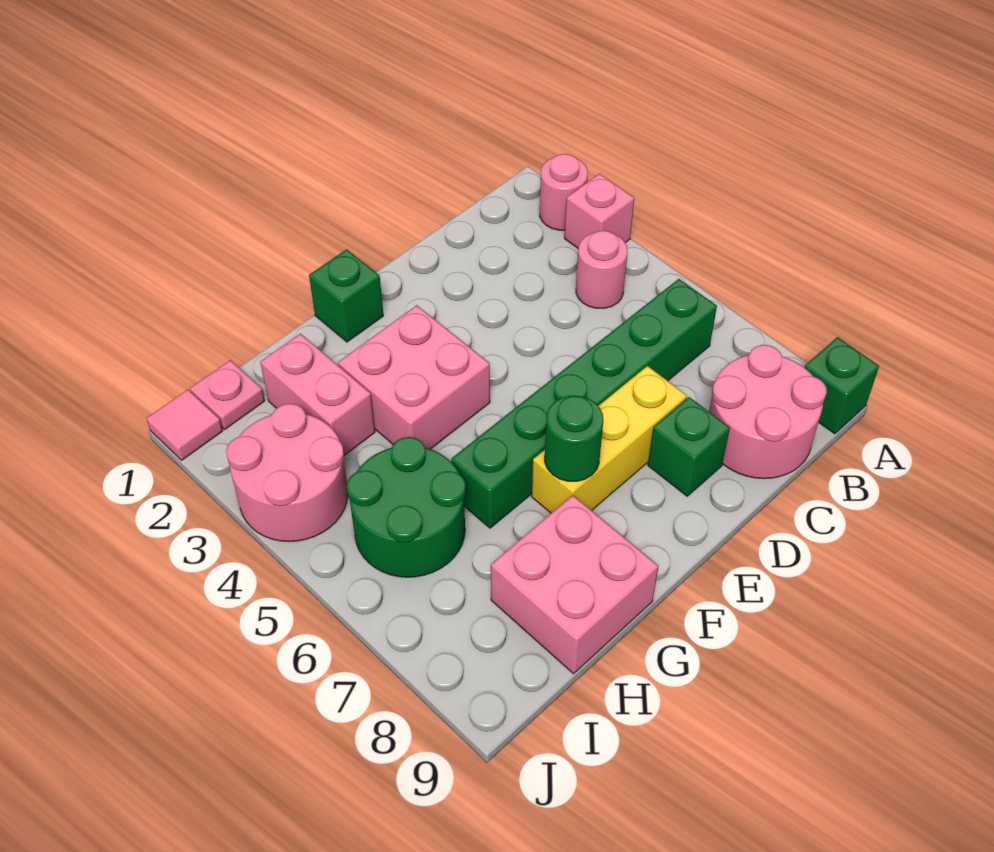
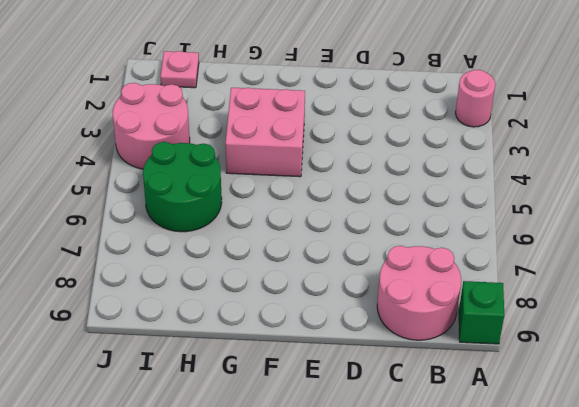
none -> pink brick A3 level 1
none -> pink round brick B4 level 1
none -> green brick B6:G6 level 1

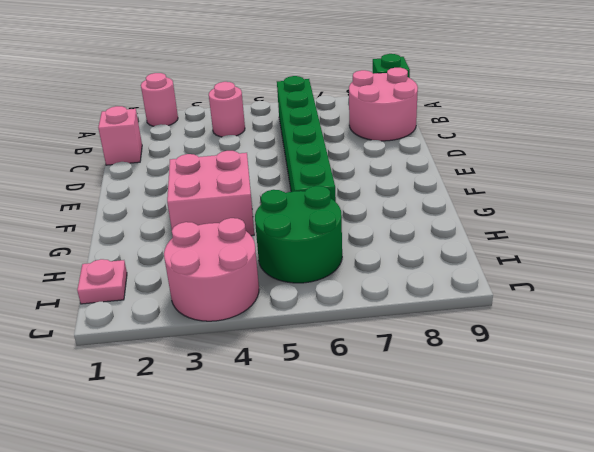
pink brick C1 level 1 -> pink brick A3 level 1
none -> yellow brick D7:F7 level 1
none -> green brick D8 level 1
none -> green brick F1 level 1

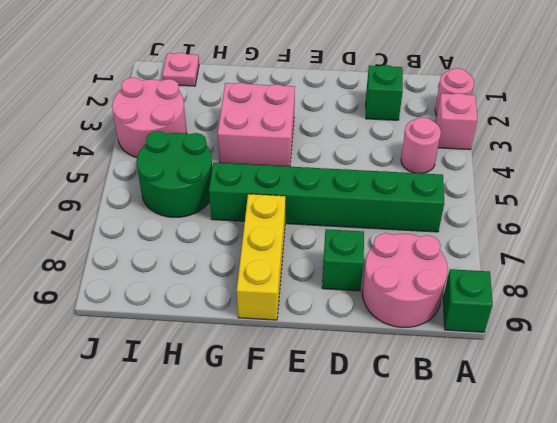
green brick C2 level 1 -> green brick F1 level 1
yellow brick F7:F9 level 1 -> yellow brick D7:F7 level 1
none -> pink brick G8:H9 level 1
none -> pink brick H2:H3 level 1
none -> pink tile J1 level 1

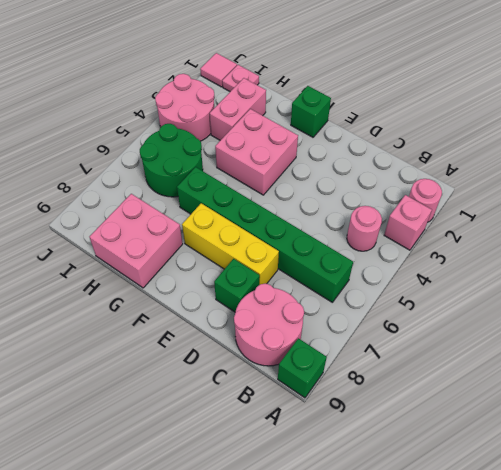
none -> green round brick F7 level 2

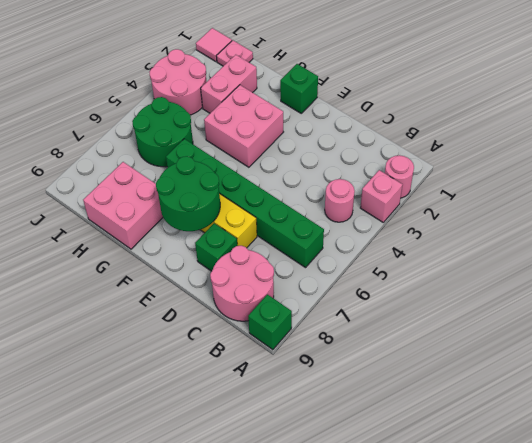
green round brick E7:F8 level 2 -> green round brick F7 level 2

